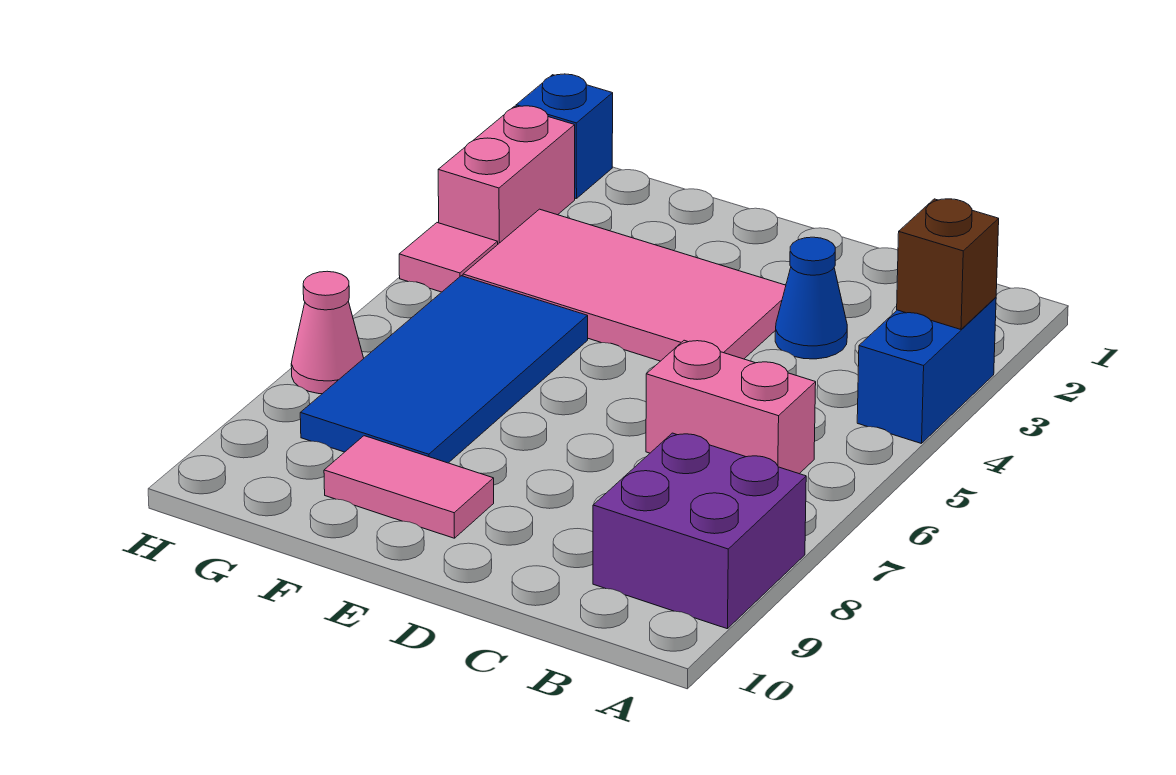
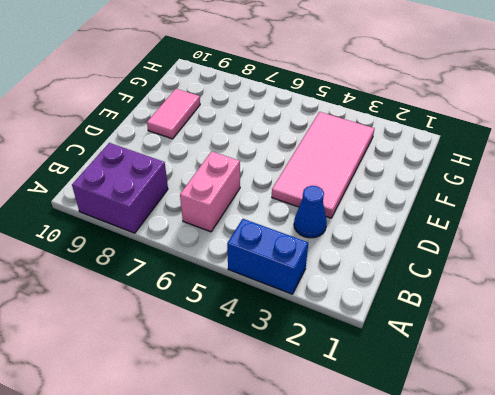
none -> blue tile F5:G8 level 1
none -> blue brick H1 level 1
none -> pink brick H2:H3 level 1

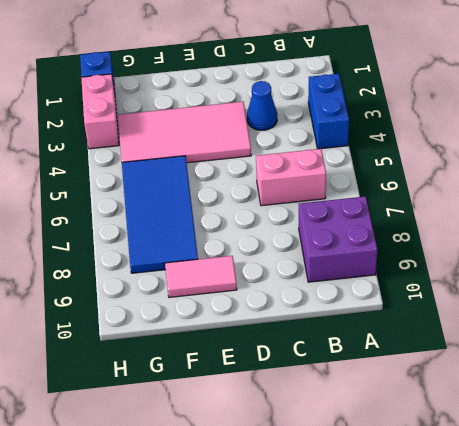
none -> pink tile H4 level 1
none -> pink cone H7 level 1
none -> brown brick A3 level 2

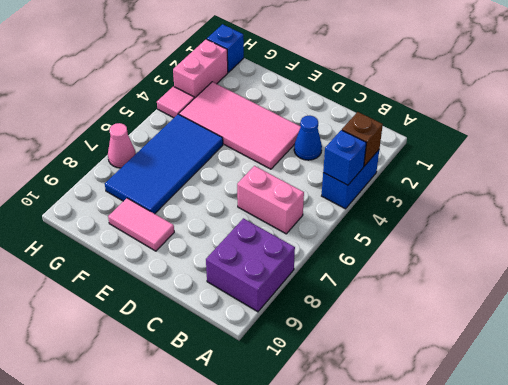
blue brick A4 level 2 -> none

